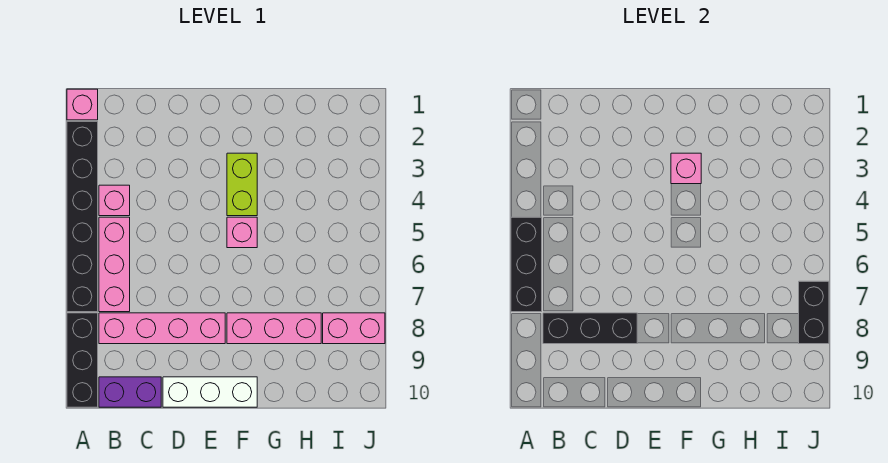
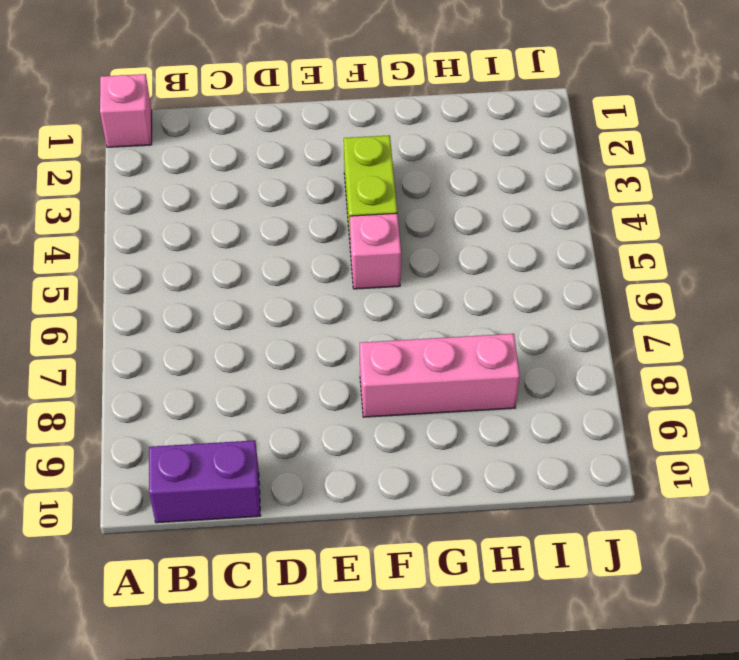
none -> black brick A2:A7 level 1
none -> black brick A8:A10 level 1
none -> pink brick B4 level 1

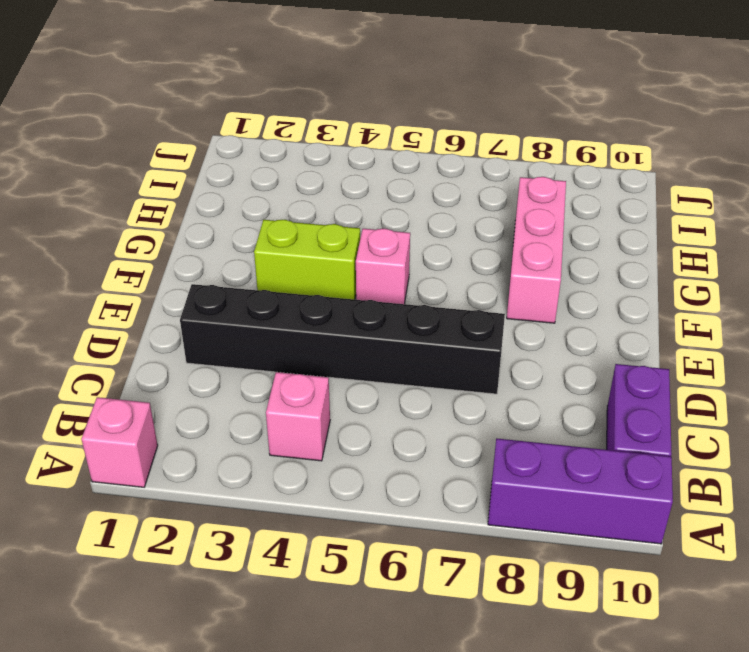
purple brick A8:A10 level 1 -> black brick A8:A10 level 1
black brick D2:D7 level 1 -> black brick A2:A7 level 1
none -> pink brick B5:B7 level 1
none -> pink brick B8:E8 level 1
none -> white brick D10:F10 level 1

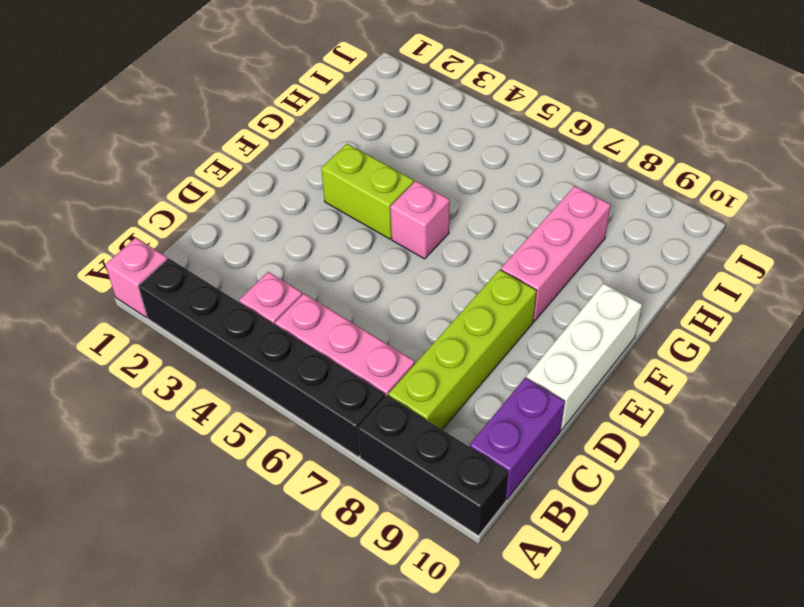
lime brick B8:E8 level 1 -> pink brick B8:E8 level 1
none -> pink brick I8:J8 level 1
none -> black brick A5:A7 level 2
none -> black brick B8:D8 level 2

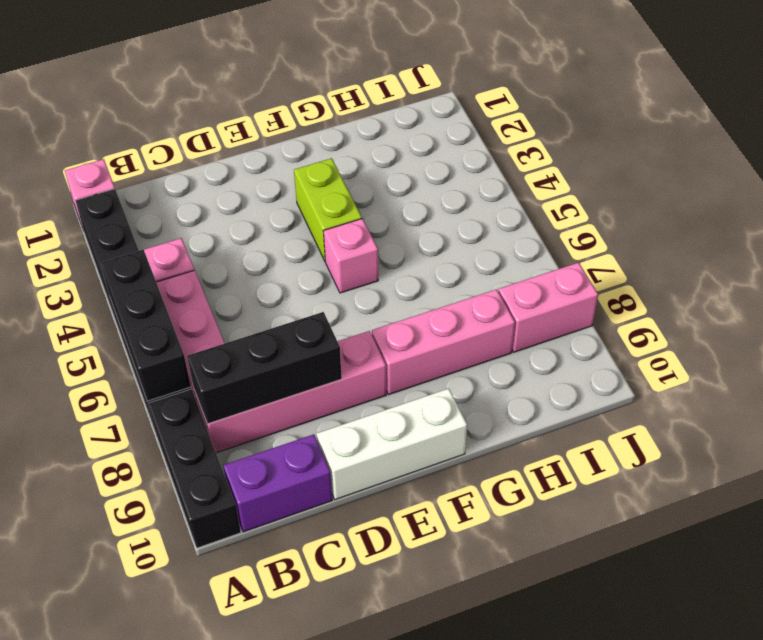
none -> pink brick F3 level 2
none -> black brick J7:J8 level 2

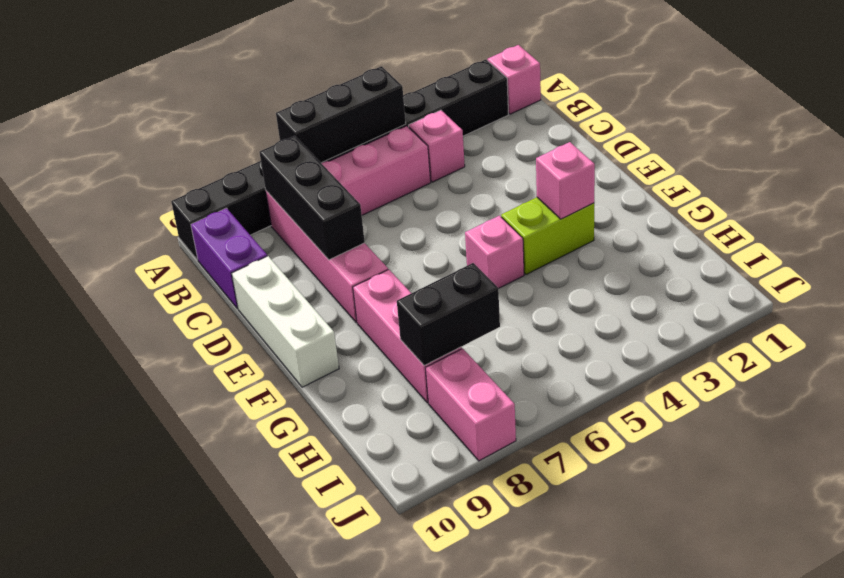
black brick H7:H8 level 2 -> black brick J7:J8 level 2

